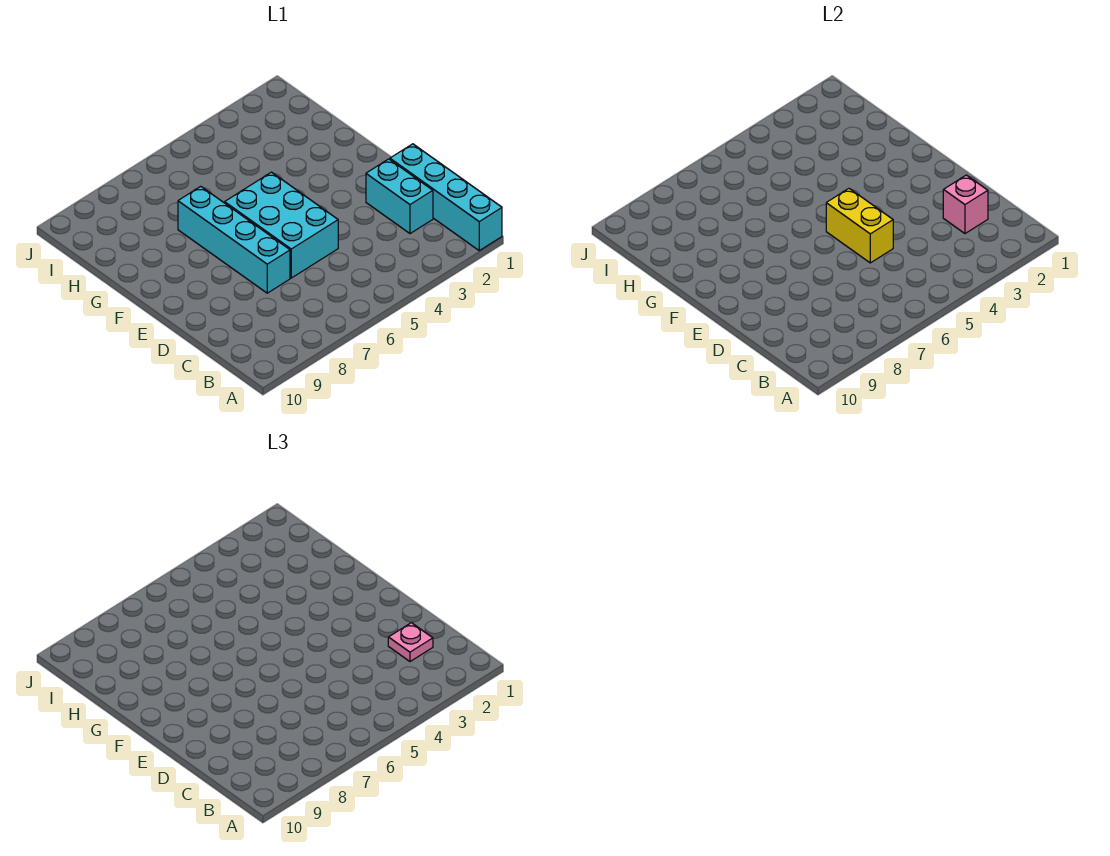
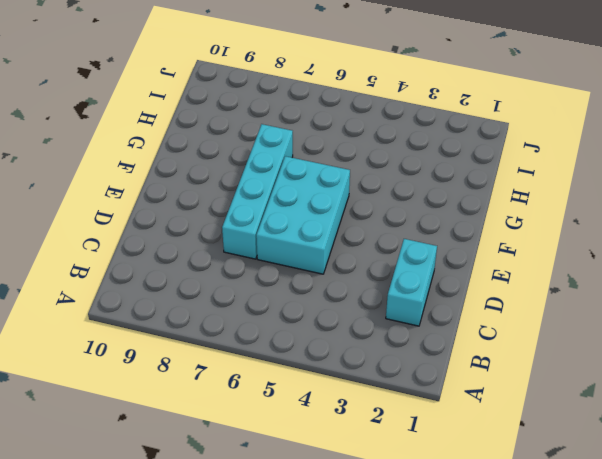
none -> cyan brick A1:D1 level 1
none -> pink brick C2 level 2

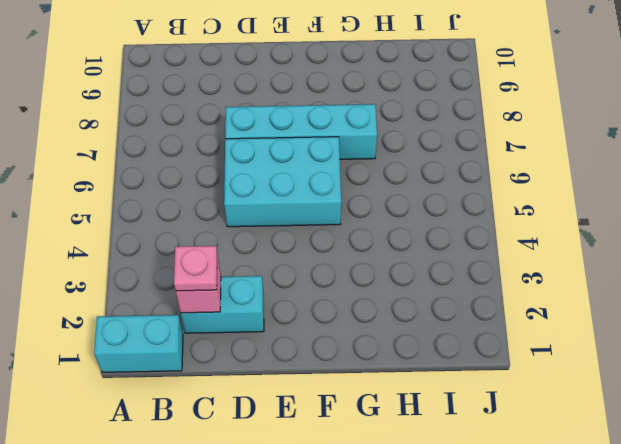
cyan brick A1:B1 level 1 -> cyan brick A1:D1 level 1
none -> yellow brick D5:E5 level 2

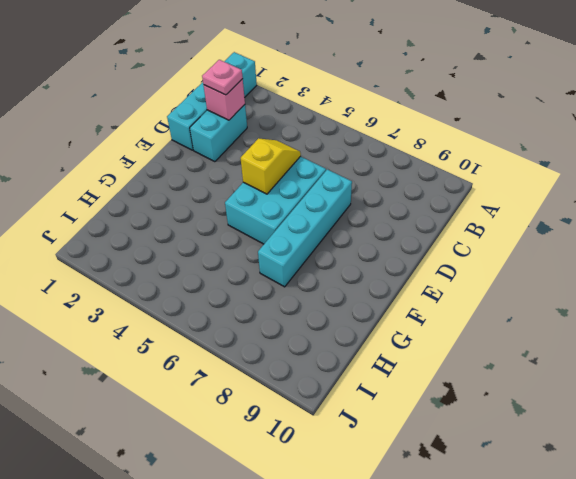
yellow slope D5:E5 level 2 top E -> yellow brick D5:E5 level 2

